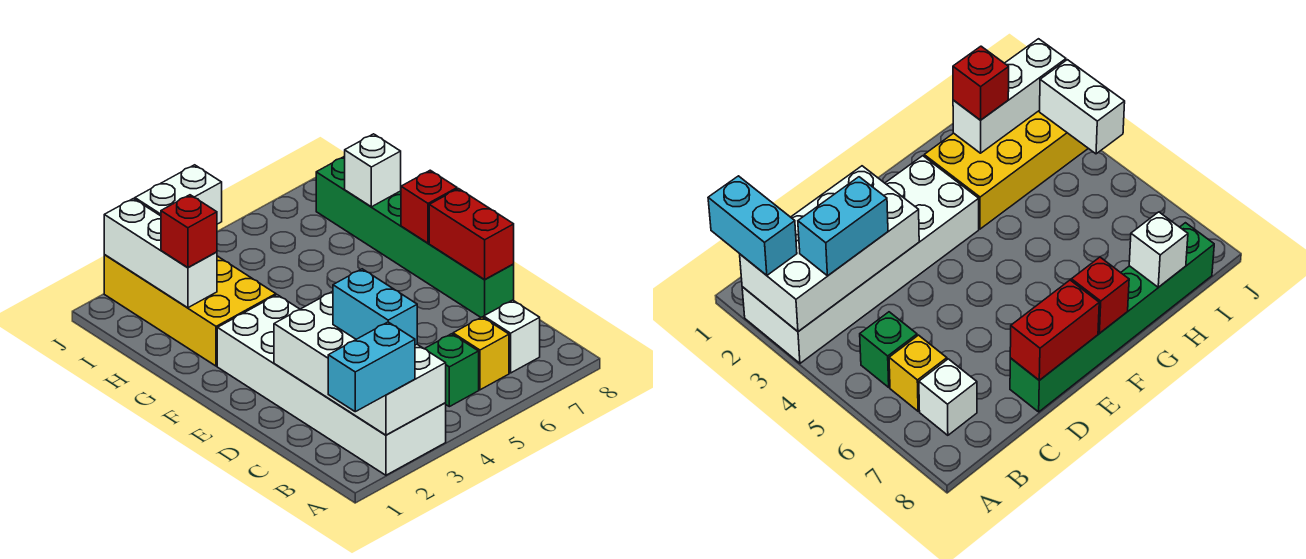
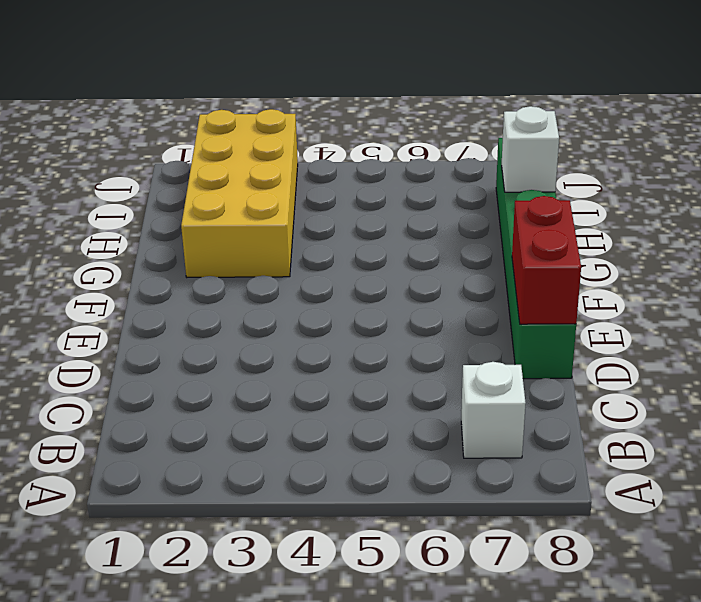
none -> white brick A2:F3 level 1
none -> green brick B5 level 1
none -> yellow brick B6 level 1

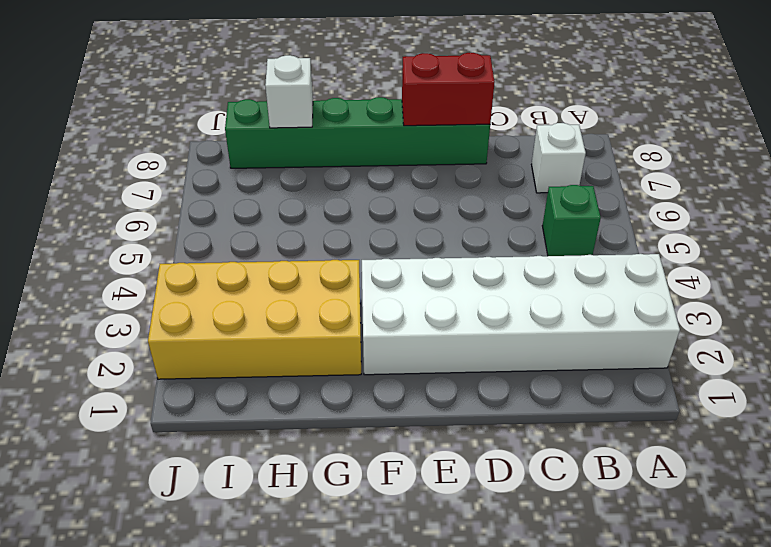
none -> yellow brick B6 level 1
none -> white brick A2:D3 level 2
none -> red brick F8 level 2

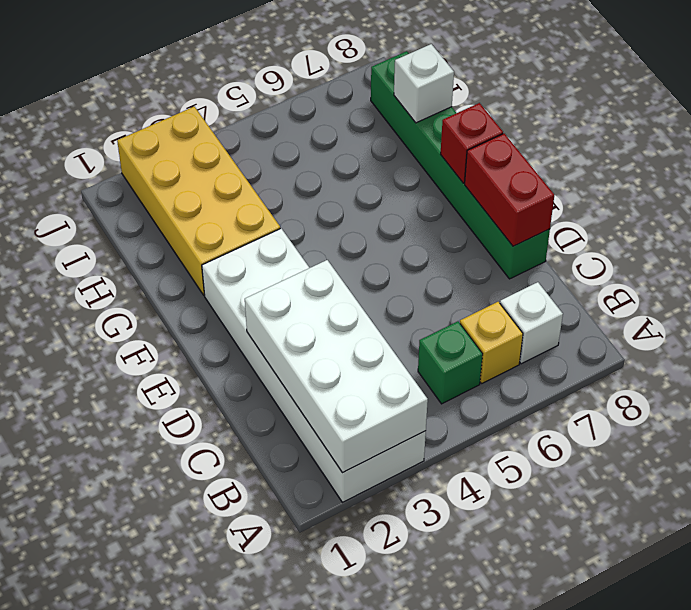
none -> white brick H2:J2 level 2
none -> white brick J3:J4 level 2
none -> cyan brick A1:A2 level 3

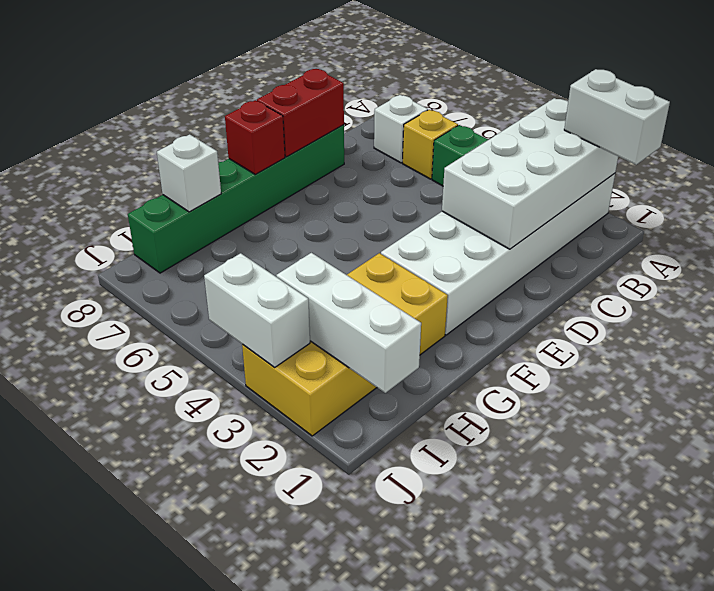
white brick A1:A2 level 3 -> cyan brick A1:A2 level 3
white brick I1:I3 level 2 -> white brick H2:J2 level 2
none -> cyan brick B3:C3 level 3
none -> red brick H2 level 3

